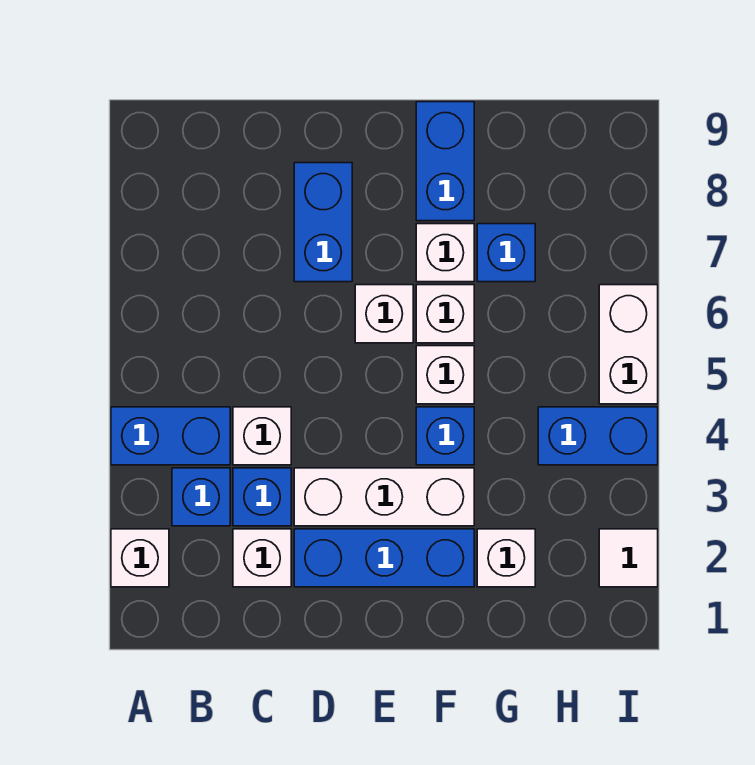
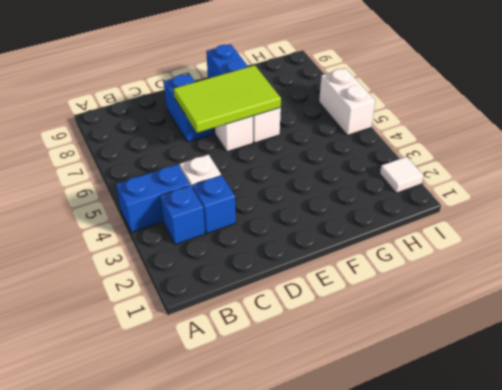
lime tile D6:F7 level 2 -> none
none -> white brick A2 level 1
none -> white brick C2 level 1
none -> blue brick D2:F2 level 1

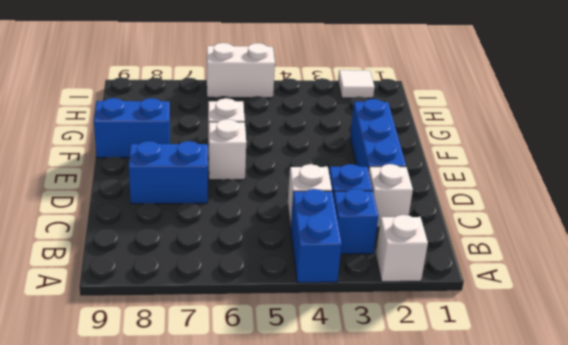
none -> white brick D3:F3 level 1
none -> blue brick F4 level 1
none -> white brick F5 level 1

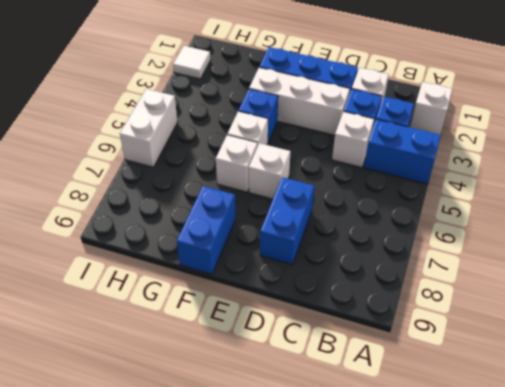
none -> white brick F7 level 1
none -> white brick G2 level 1
none -> blue brick G7 level 1

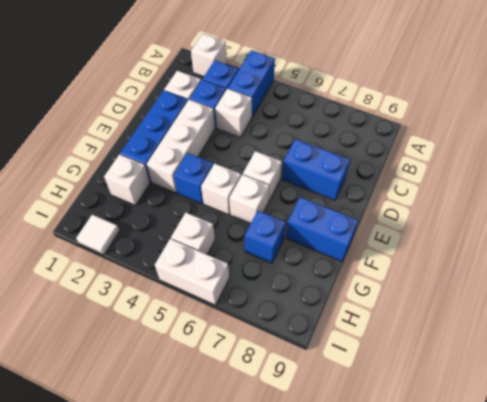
white brick H5 level 1 -> white brick F7 level 1
none -> blue brick H4:I4 level 1

